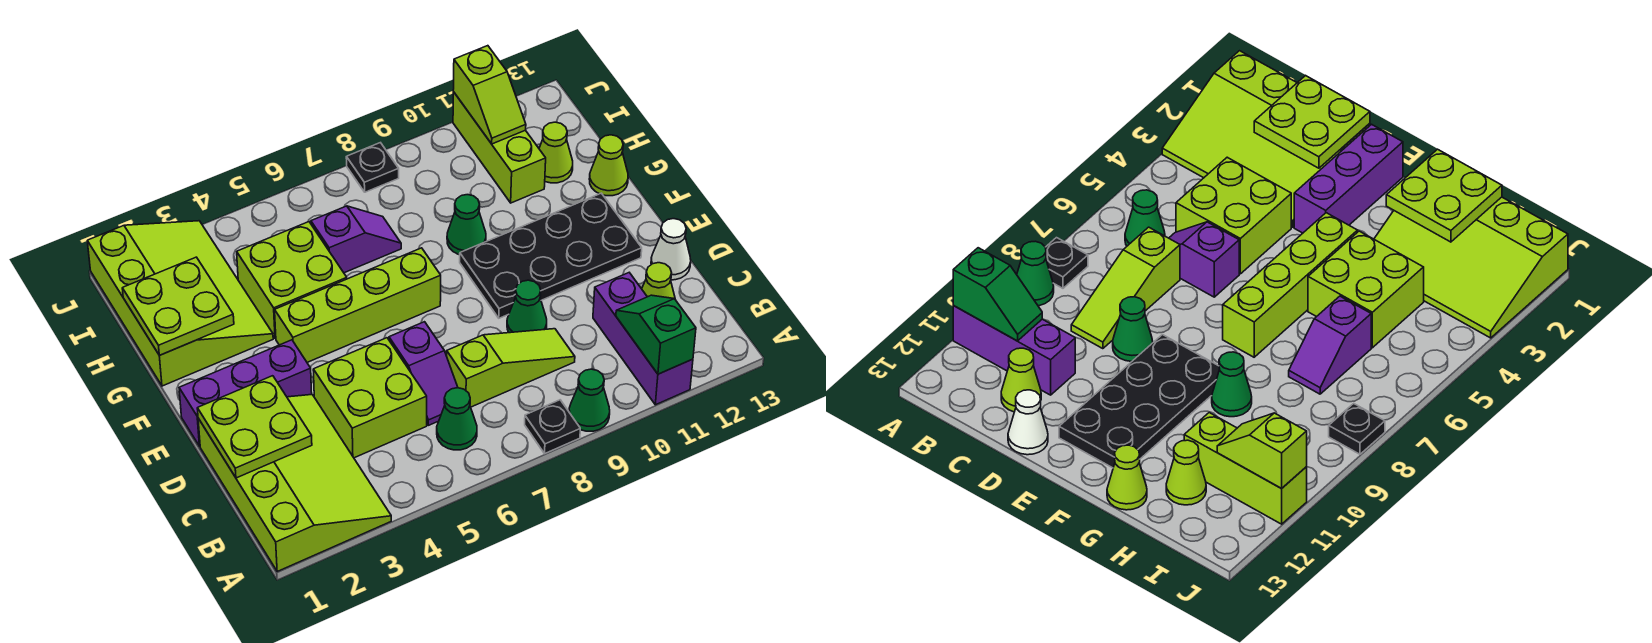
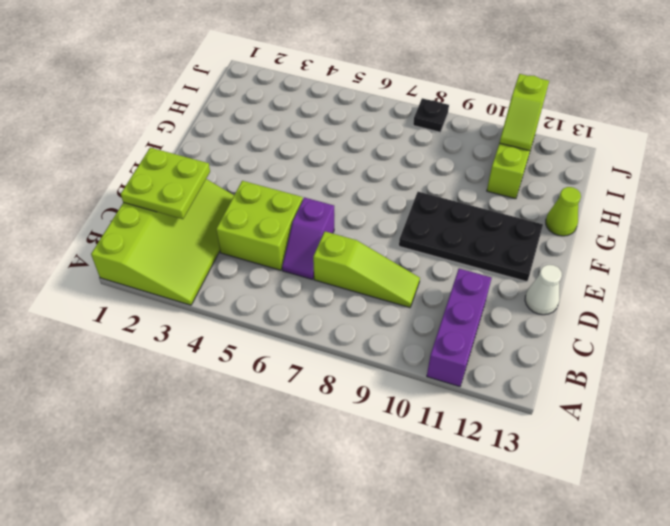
none -> black plate A8 level 1
none -> green cone A9 level 1
none -> green cone B6 level 1

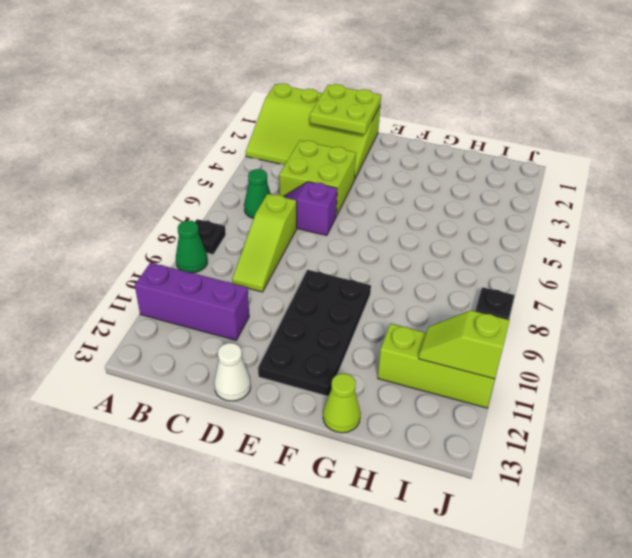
none -> lime cone C12 level 1
none -> green cone D9 level 1
none -> purple brick E1:E3 level 1

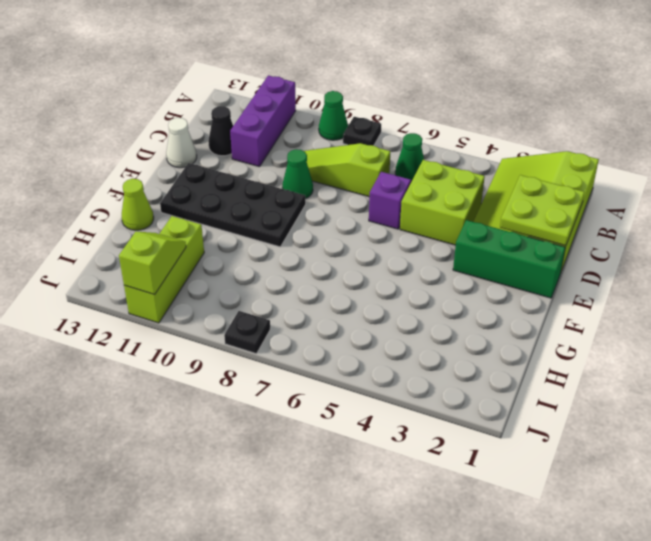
black cone C12 level 1 -> lime cone C12 level 1
green brick E1:E3 level 1 -> purple brick E1:E3 level 1
none -> lime brick F4:F7 level 1
none -> lime slope G1:J3 level 1 top 1
none -> lime brick G4:H5 level 1

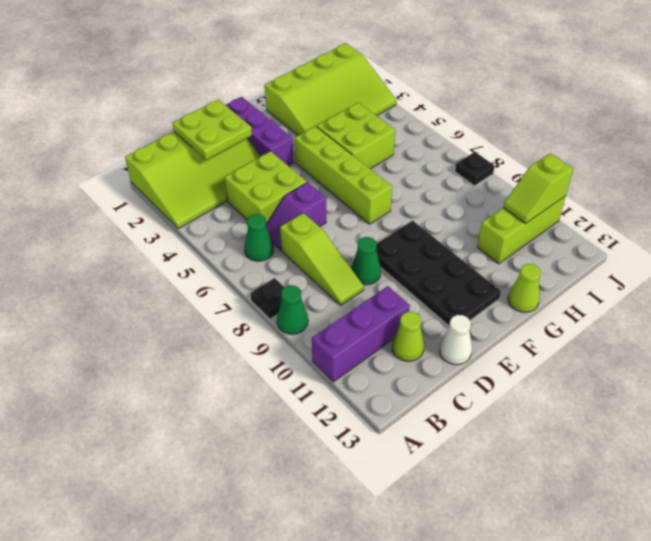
none -> green cone G9 level 1
none -> purple slope H6:H7 level 1 top 6
none -> lime cone H12 level 1

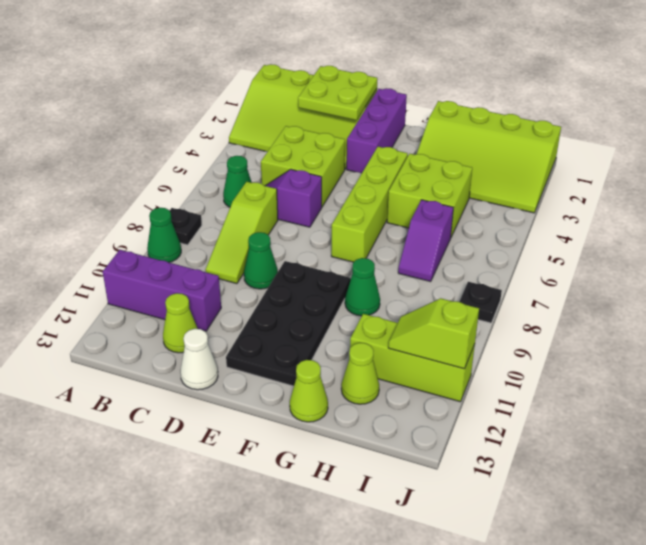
none -> green slope A11:B11 level 2 top A
none -> lime plate G1:H2 level 2

